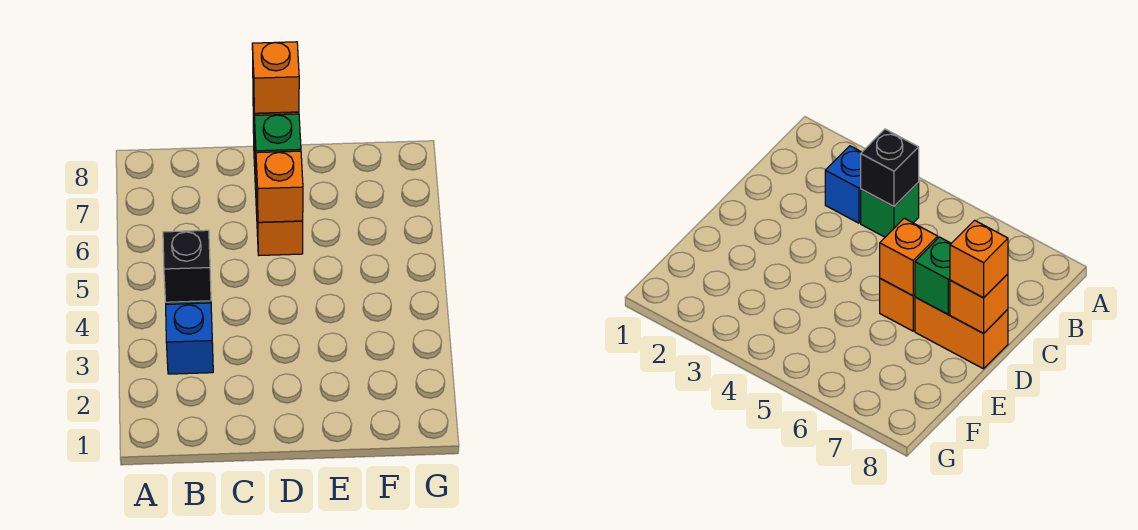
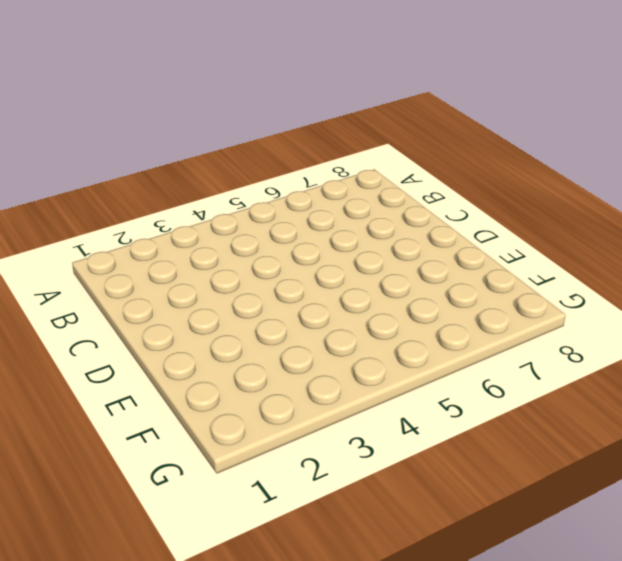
none -> blue brick B3 level 1
none -> green brick B4 level 1

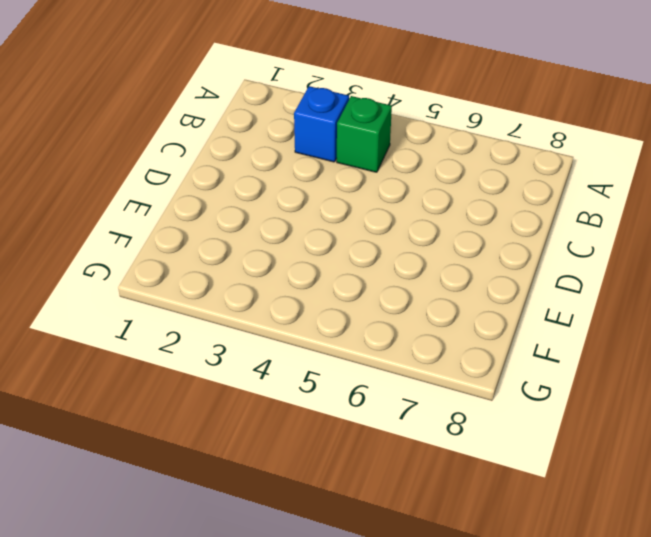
none -> orange brick D6 level 1
none -> orange brick D7:D8 level 1

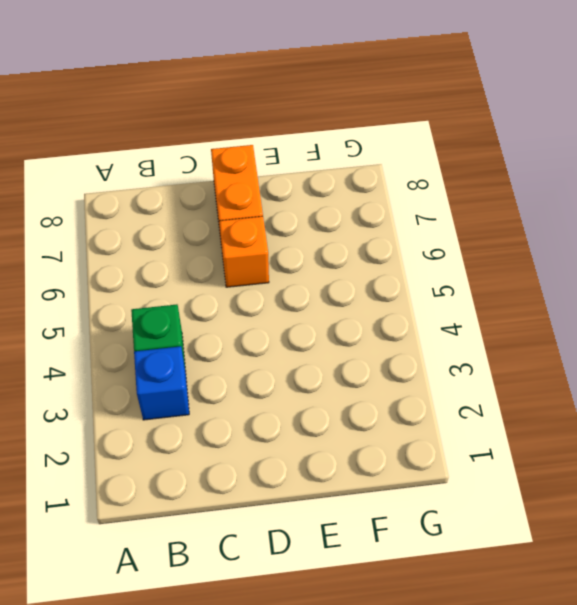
none -> black brick B4 level 2
none -> orange brick D6 level 2

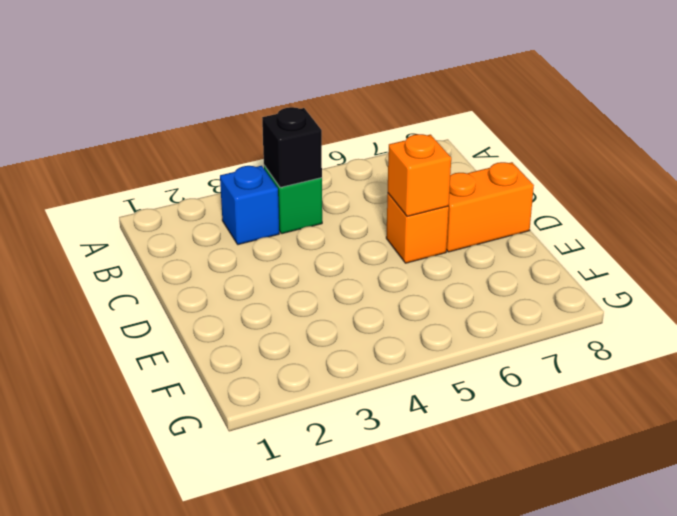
none -> green brick D7 level 2
none -> orange brick D8 level 2

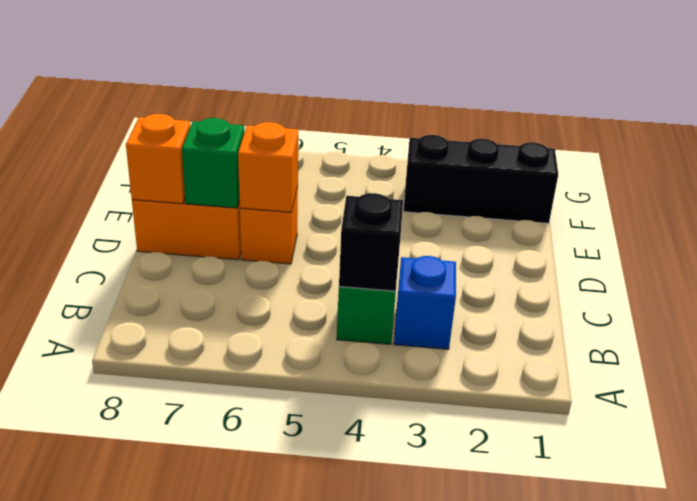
black brick F1:F3 level 1 -> none
none -> orange brick D8 level 3

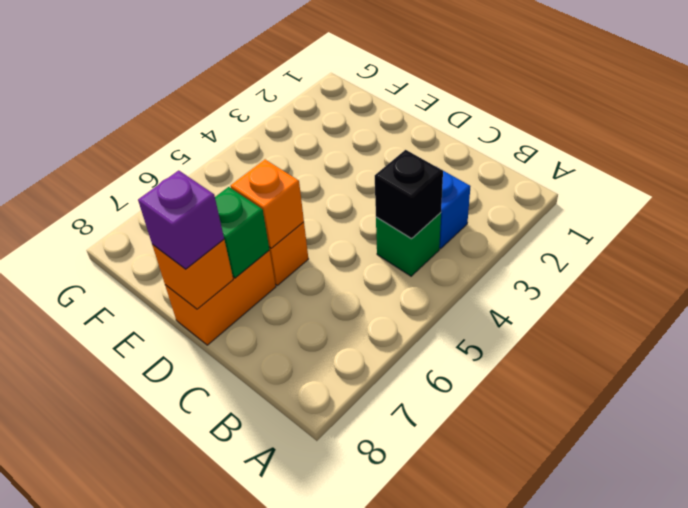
purple brick D8 level 3 -> orange brick D8 level 3

